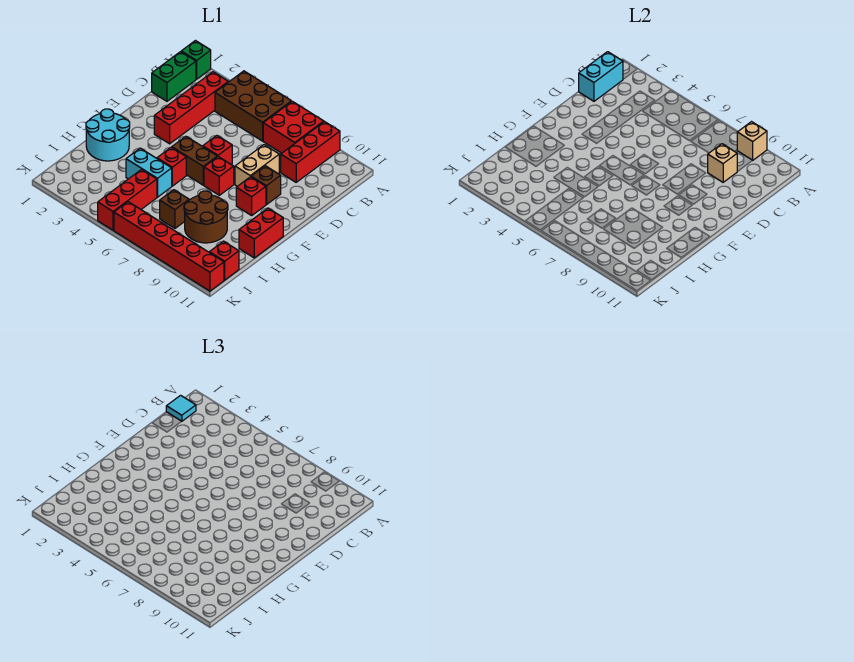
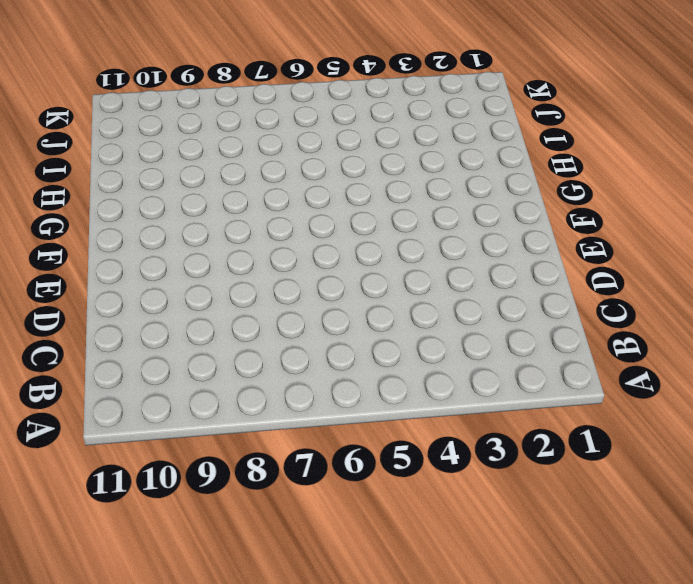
none -> green brick A1 level 1
none -> brown brick A4:B6 level 1
none -> red brick A7:B8 level 1

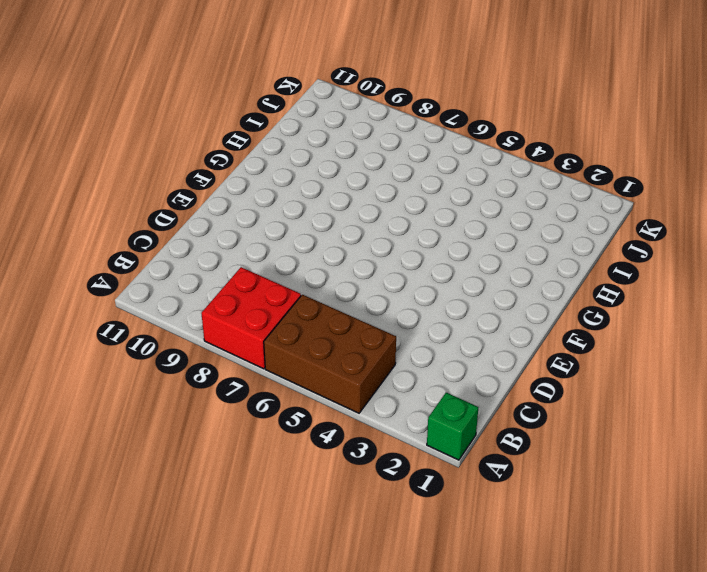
none -> red brick A9:C9 level 1
none -> green brick B1:C1 level 1
none -> red brick B3:E3 level 1

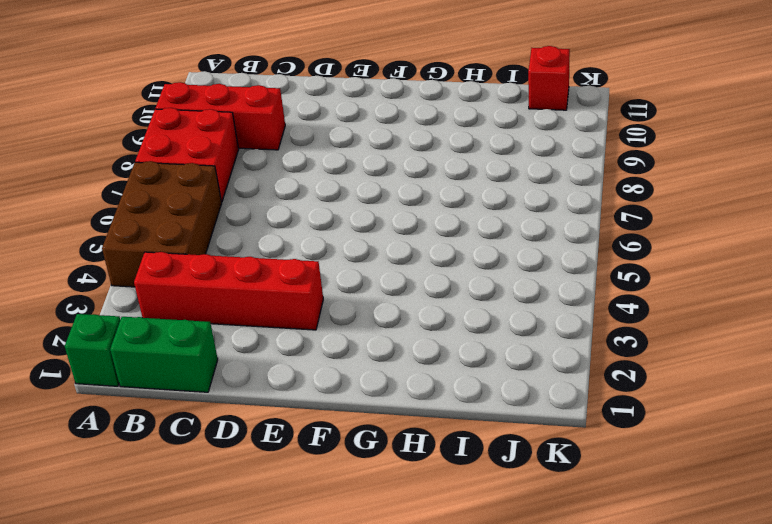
none -> tan brick D8:E8 level 1
none -> red brick E6 level 1
none -> brown brick E9 level 1

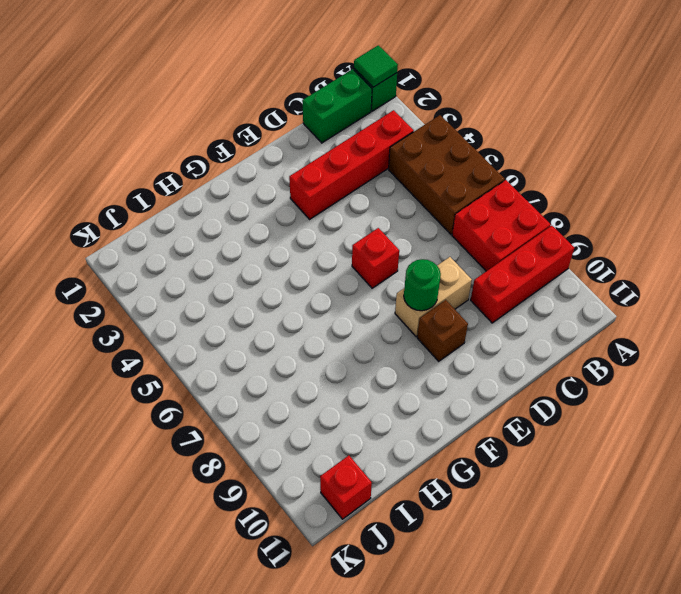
green tile A1 level 2 -> none
green round brick E8 level 2 -> none
none -> brown brick F5:F6 level 1
none -> red brick F7 level 1
none -> red brick F9 level 1

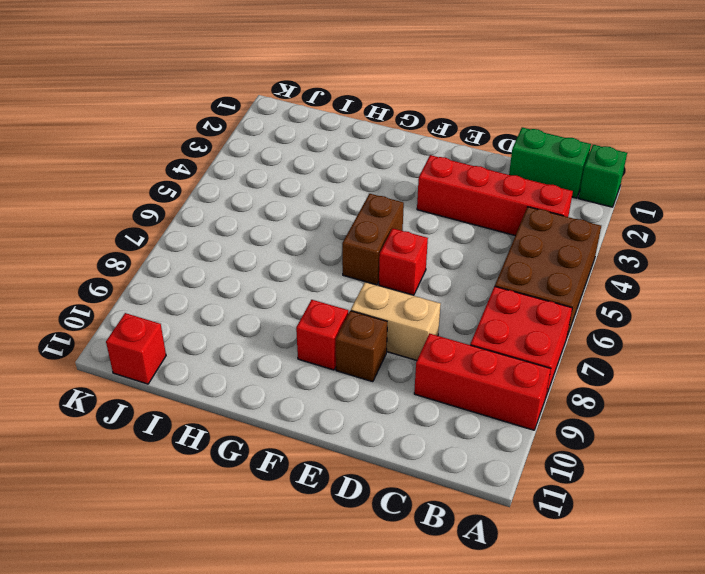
none -> red brick F7 level 1
none -> cyan round brick G1:H2 level 1
none -> red brick G5 level 1

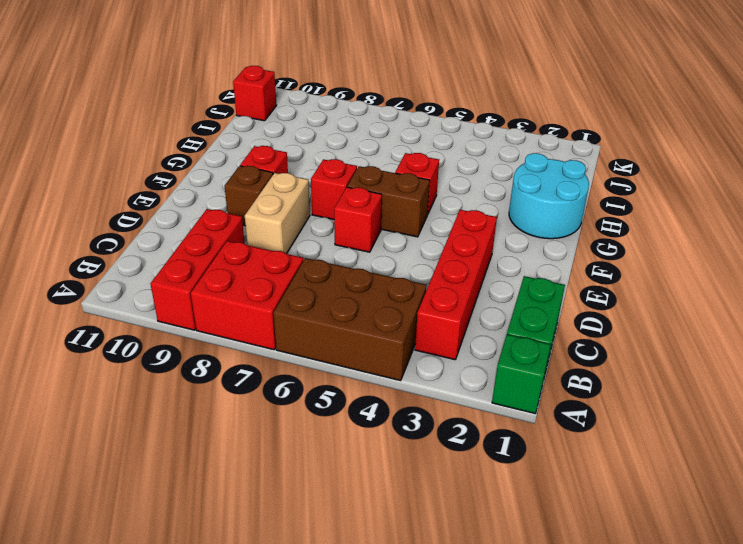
none -> red brick G11:H11 level 1
none -> cyan brick H4:H5 level 1
none -> brown round brick H8:I9 level 1

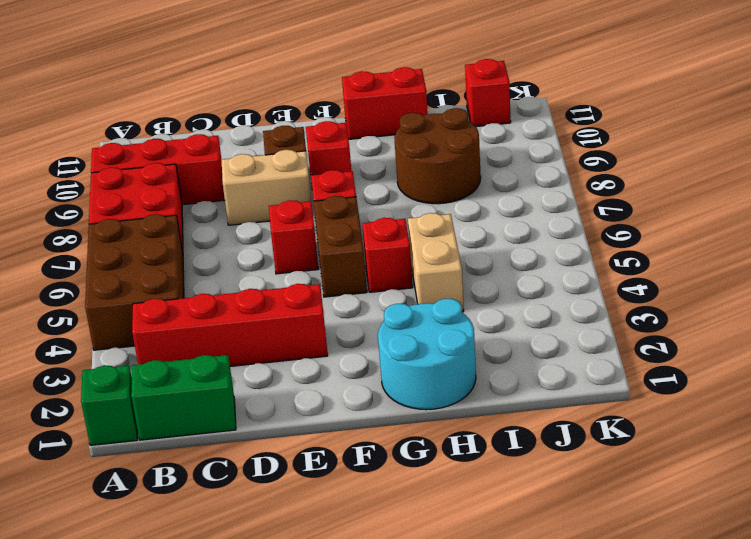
tan brick H4:H5 level 1 -> cyan brick H4:H5 level 1
none -> red brick I5:K5 level 1
none -> brown brick I7 level 1
none -> red brick K6:K11 level 1

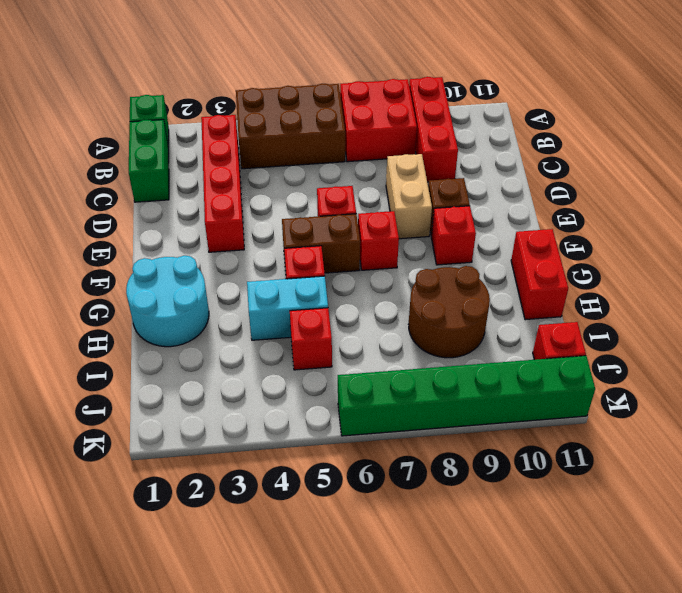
red brick I5 level 1 -> red brick I5:K5 level 1
green brick K6:K11 level 1 -> red brick K6:K11 level 1
none -> brown brick I7 level 1
none -> tan brick A9 level 2
none -> cyan brick B1:C1 level 2

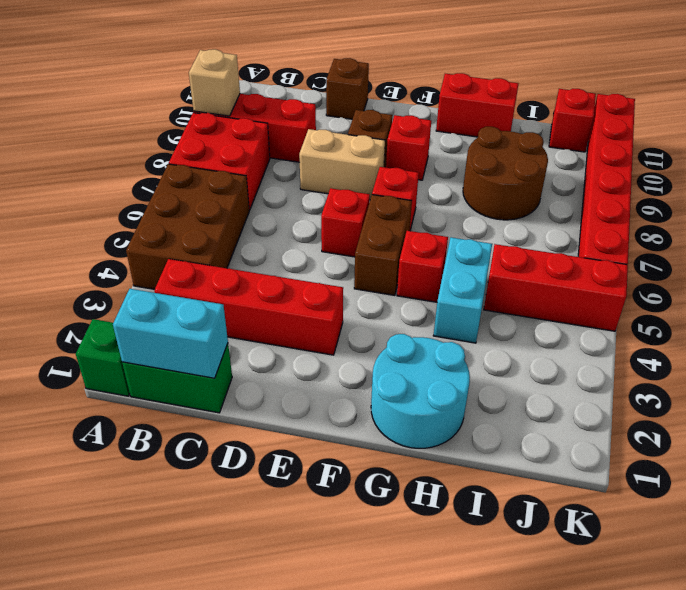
brown brick D11 level 1 -> brown brick I7 level 1
none -> tan brick C9 level 2
none -> cyan tile B1 level 3

